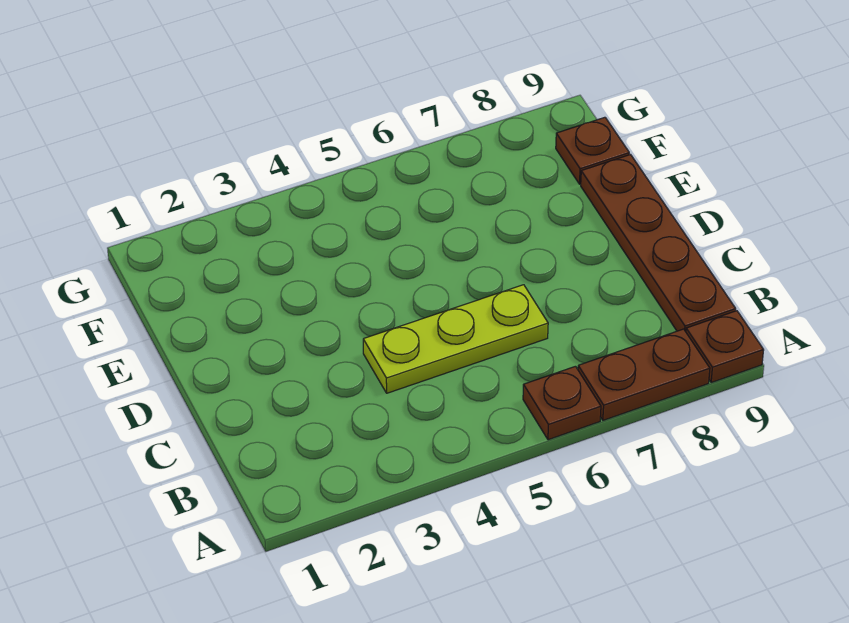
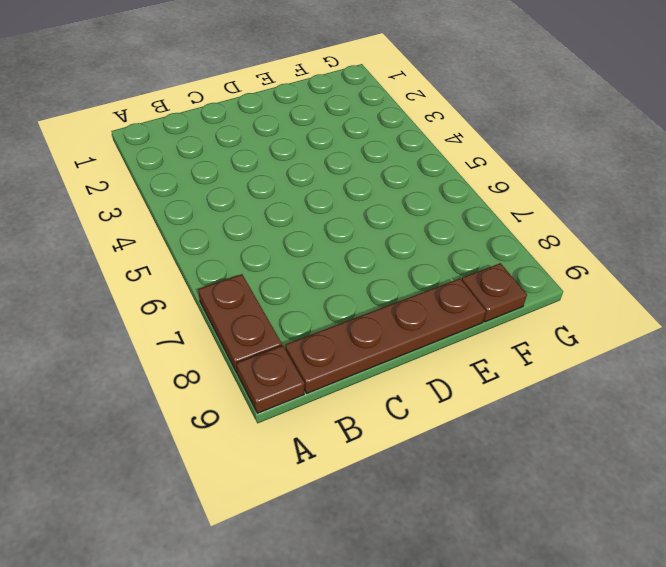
none -> brown plate A6 level 1
none -> lime plate C4:C6 level 1

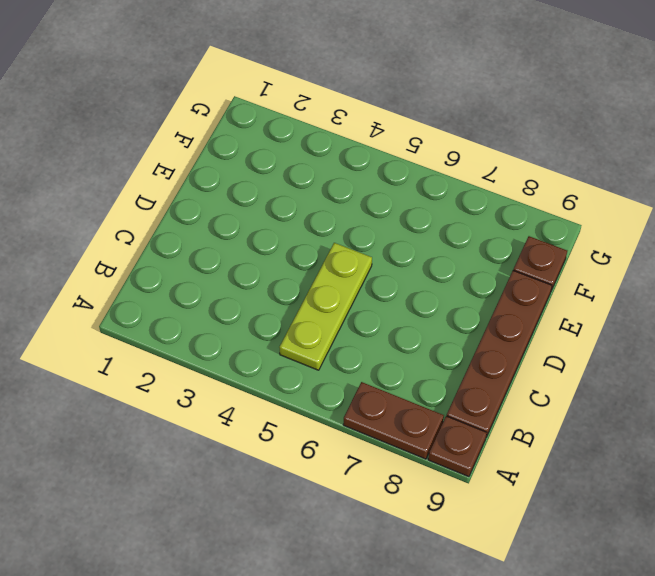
lime plate B5:D5 level 1 -> lime plate C4:C6 level 1
none -> brown plate A6 level 1

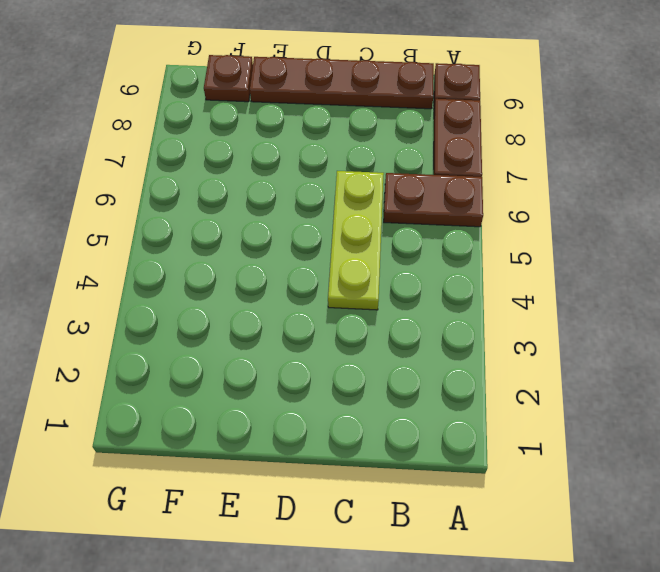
brown plate A6:B6 level 1 -> brown plate A6 level 1

